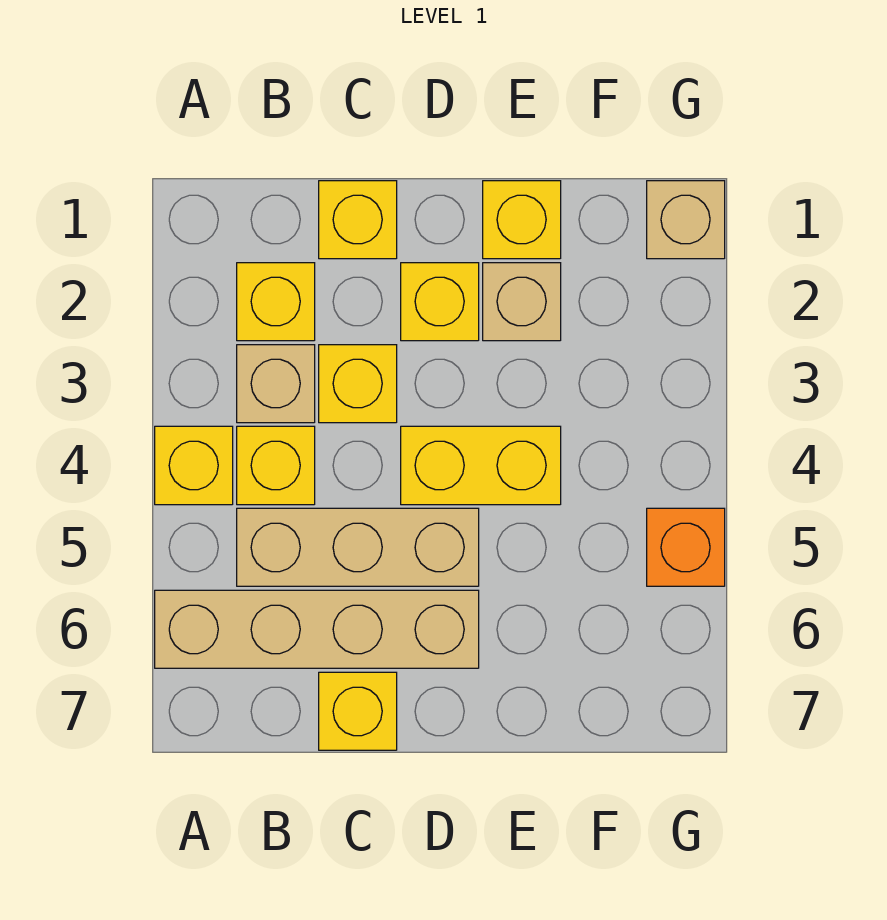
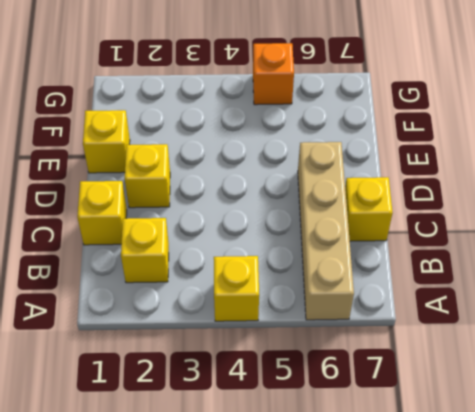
none -> tan brick B3 level 1
none -> yellow brick B4 level 1
none -> tan brick B5:D5 level 1

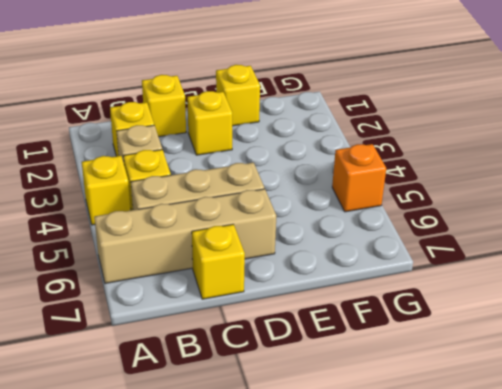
none -> yellow brick C3 level 1
none -> yellow brick D4:E4 level 1
none -> tan brick E2 level 1

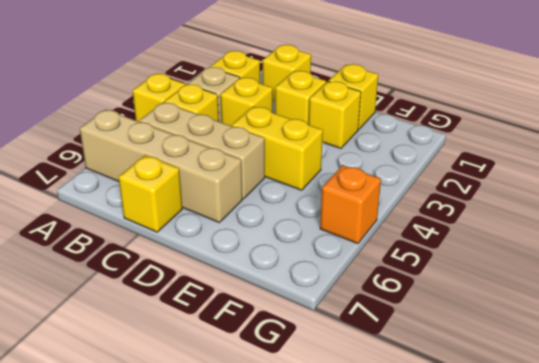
yellow brick E2 level 1 -> tan brick E2 level 1
none -> tan brick G1 level 1

